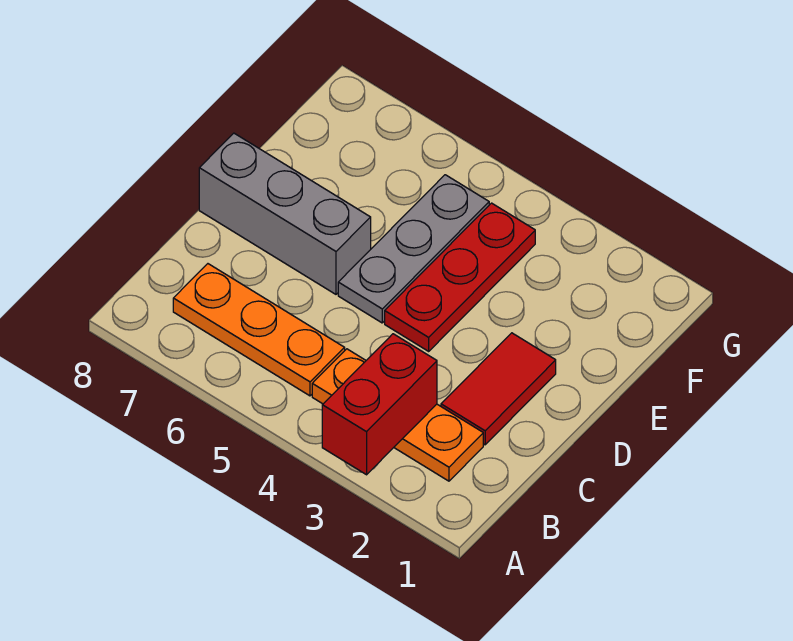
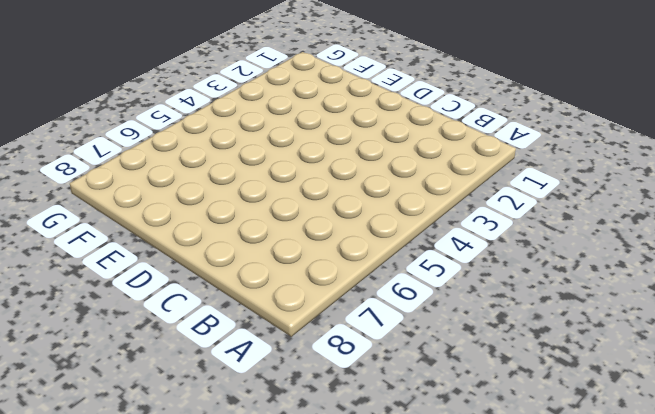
none -> orange plate B2:B4 level 1
none -> orange plate B5:B7 level 1

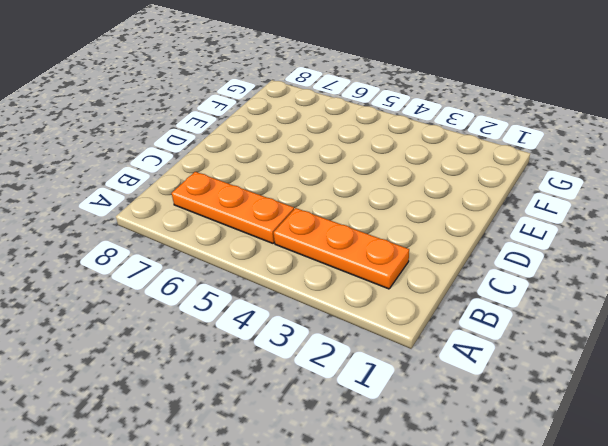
none -> red tile C2:D2 level 1
none -> red plate D4:F4 level 1

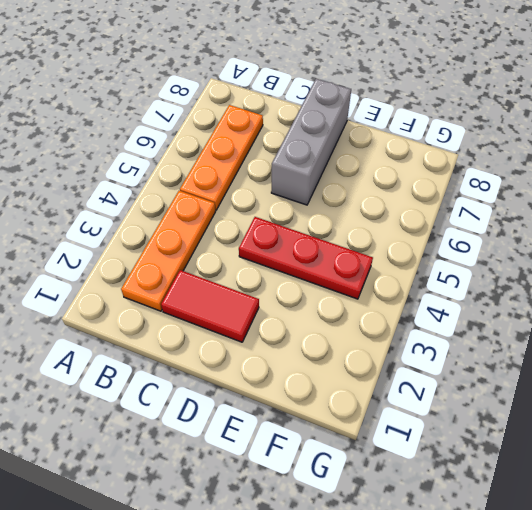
none -> grey plate D5:F5 level 1
none -> red brick A3:B3 level 2

